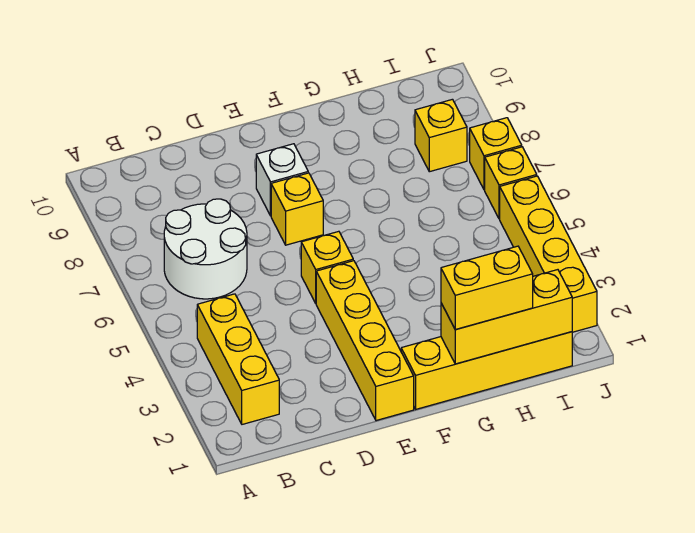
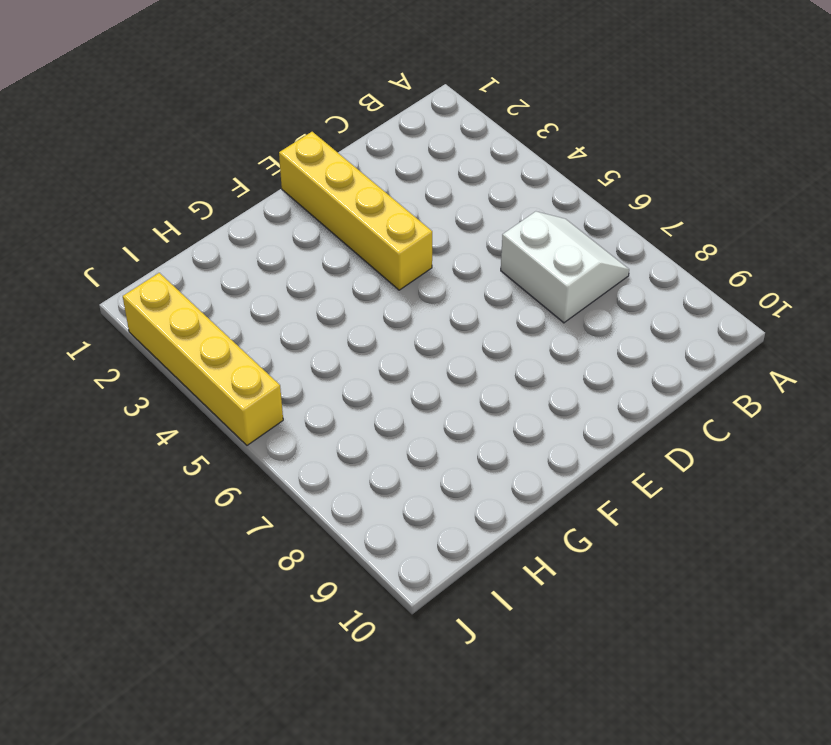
white slope B6:C7 level 1 top C -> white round brick B6:C7 level 1
none -> yellow brick B2:B4 level 1
none -> yellow brick E5 level 1
none -> yellow brick E7 level 1

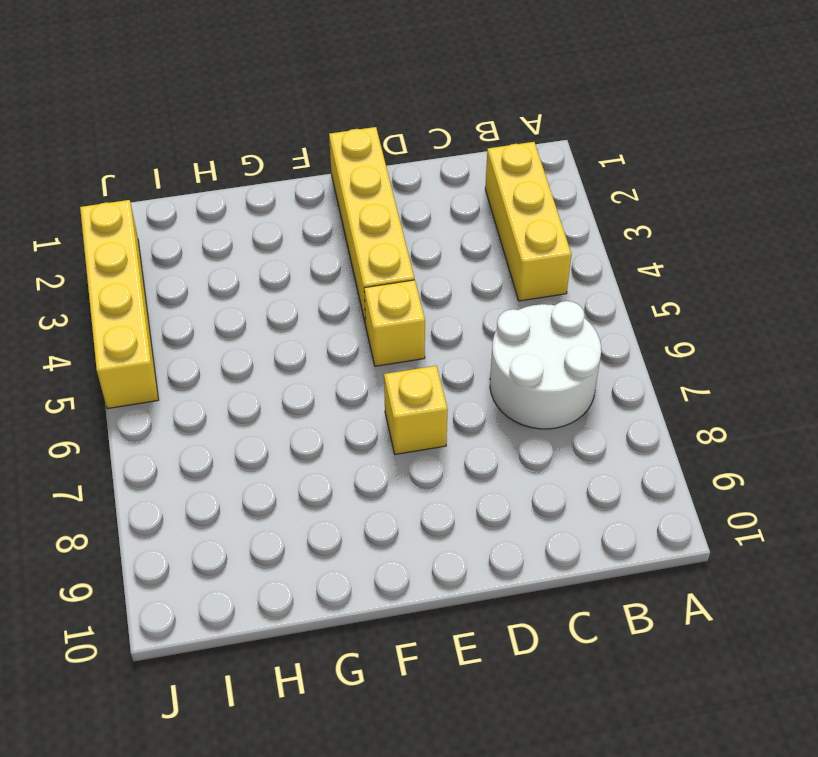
none -> white brick E8 level 1
none -> yellow brick F1:I1 level 1
none -> yellow brick I8 level 1

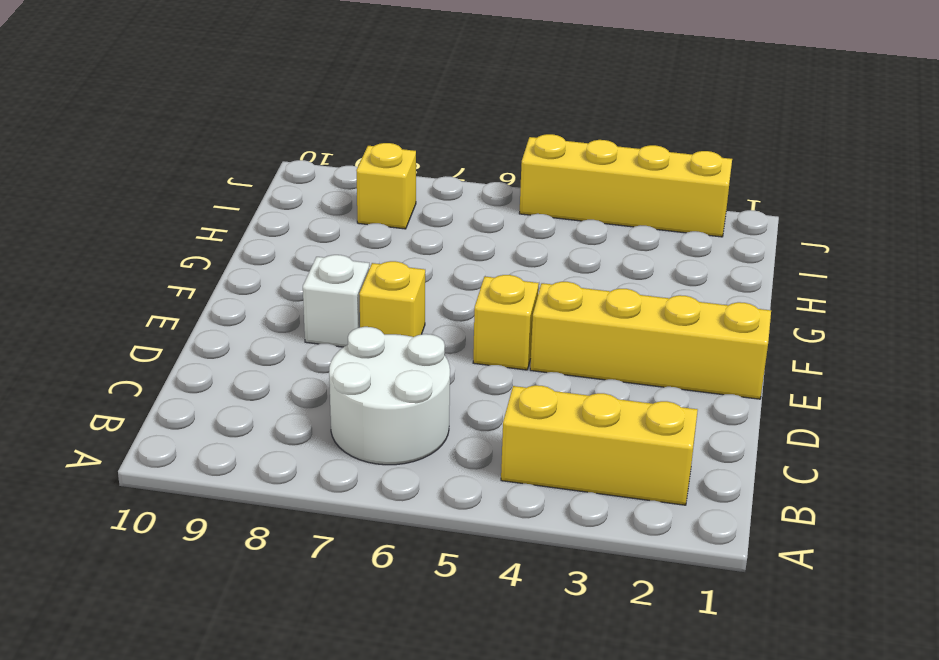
none -> yellow brick F1:I1 level 1
none -> yellow brick J6 level 1
none -> yellow brick J7 level 1

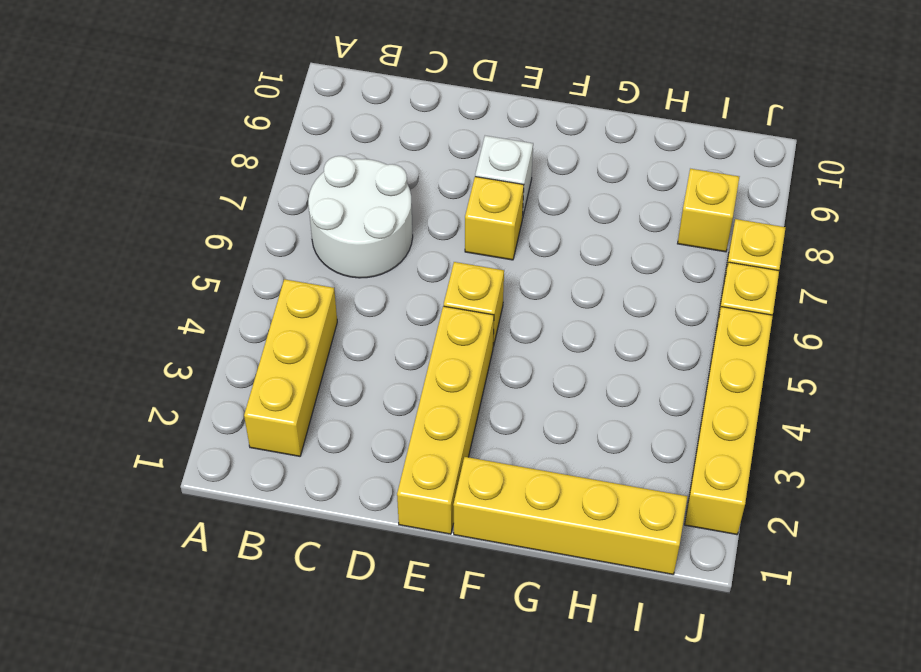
none -> yellow brick G1:I1 level 2
none -> yellow brick G1:H1 level 3

